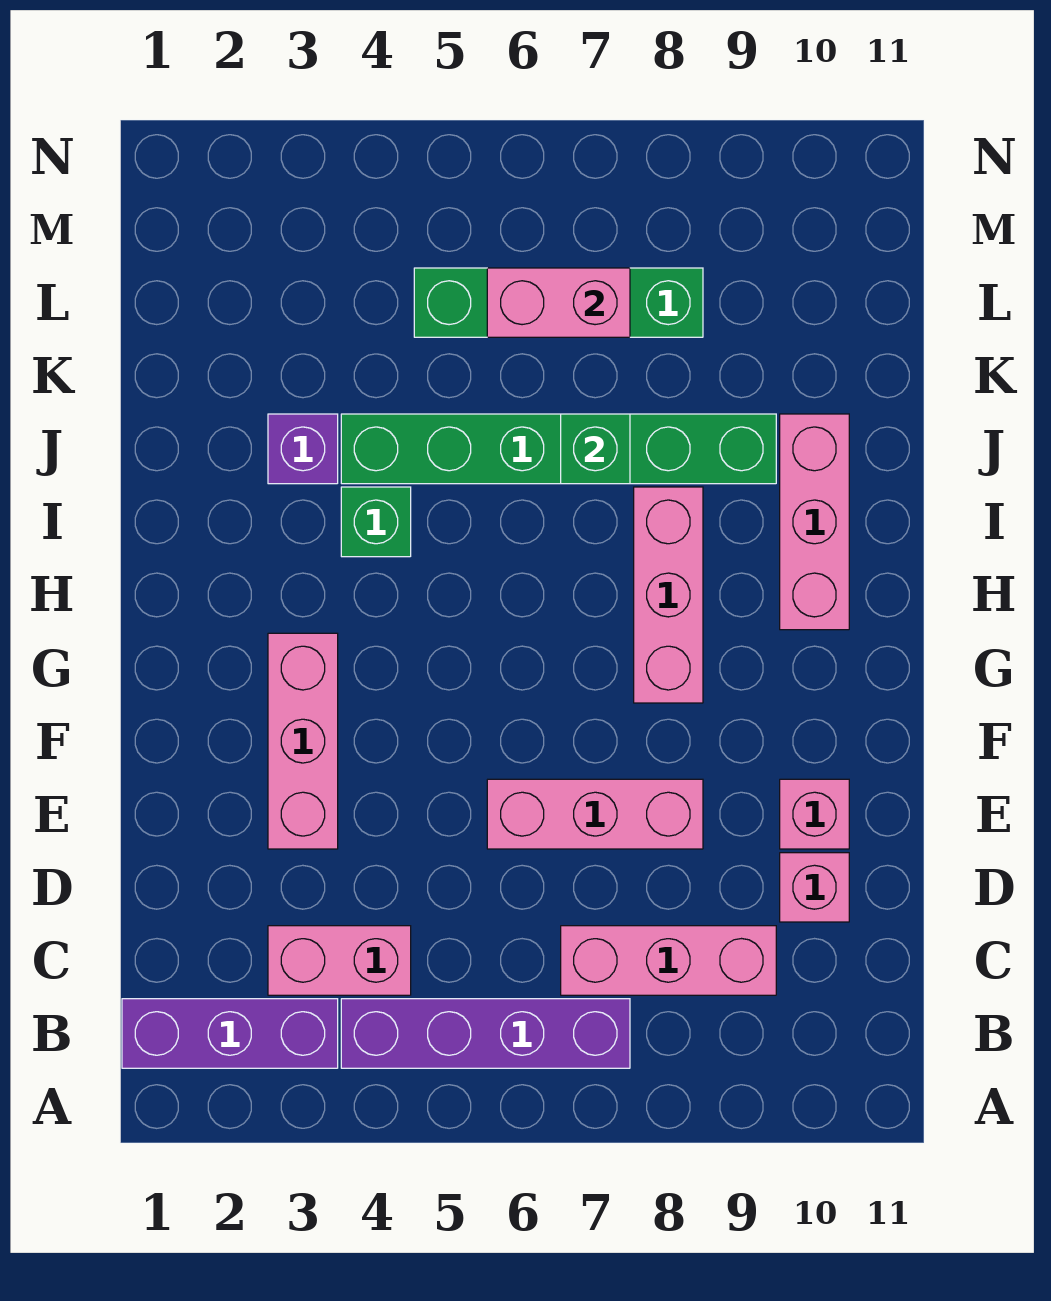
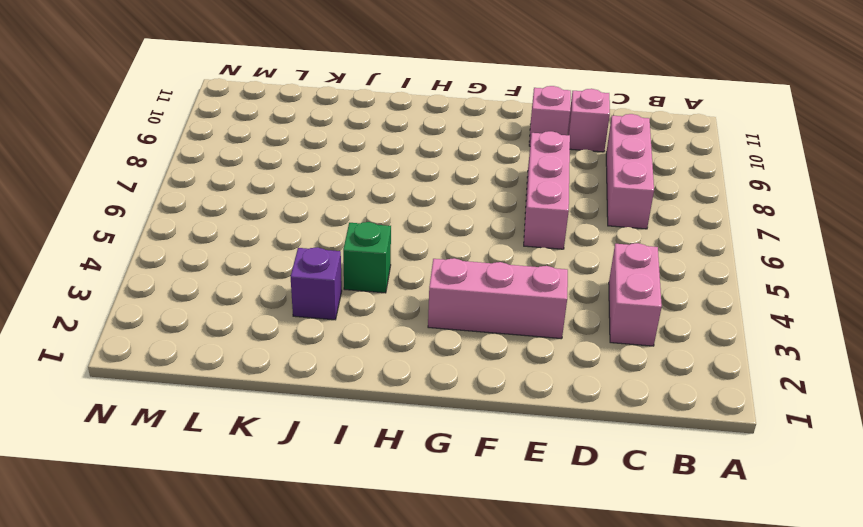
none -> purple brick B1:B3 level 1
none -> purple brick B4:B7 level 1
none -> pink brick G8:I8 level 1

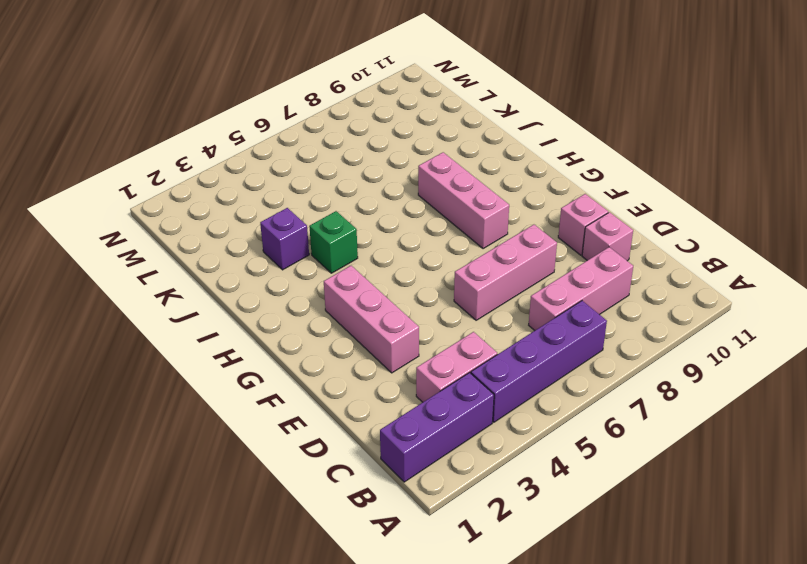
none -> pink brick H10:J10 level 1
none -> green brick J4:J9 level 1
none -> green brick L5:L8 level 1

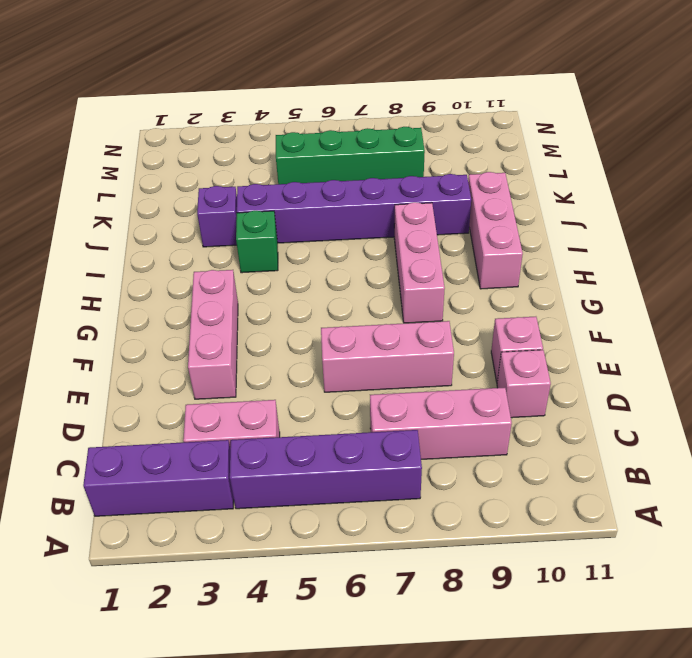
purple brick J4:J9 level 1 -> green brick J4:J9 level 1
none -> green brick J7 level 2
none -> pink brick L6:L7 level 2

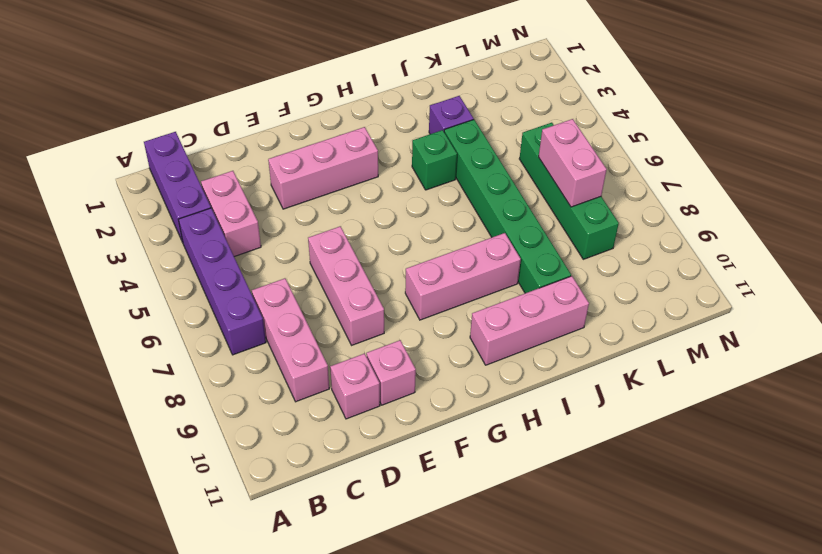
none -> green brick J7 level 2

